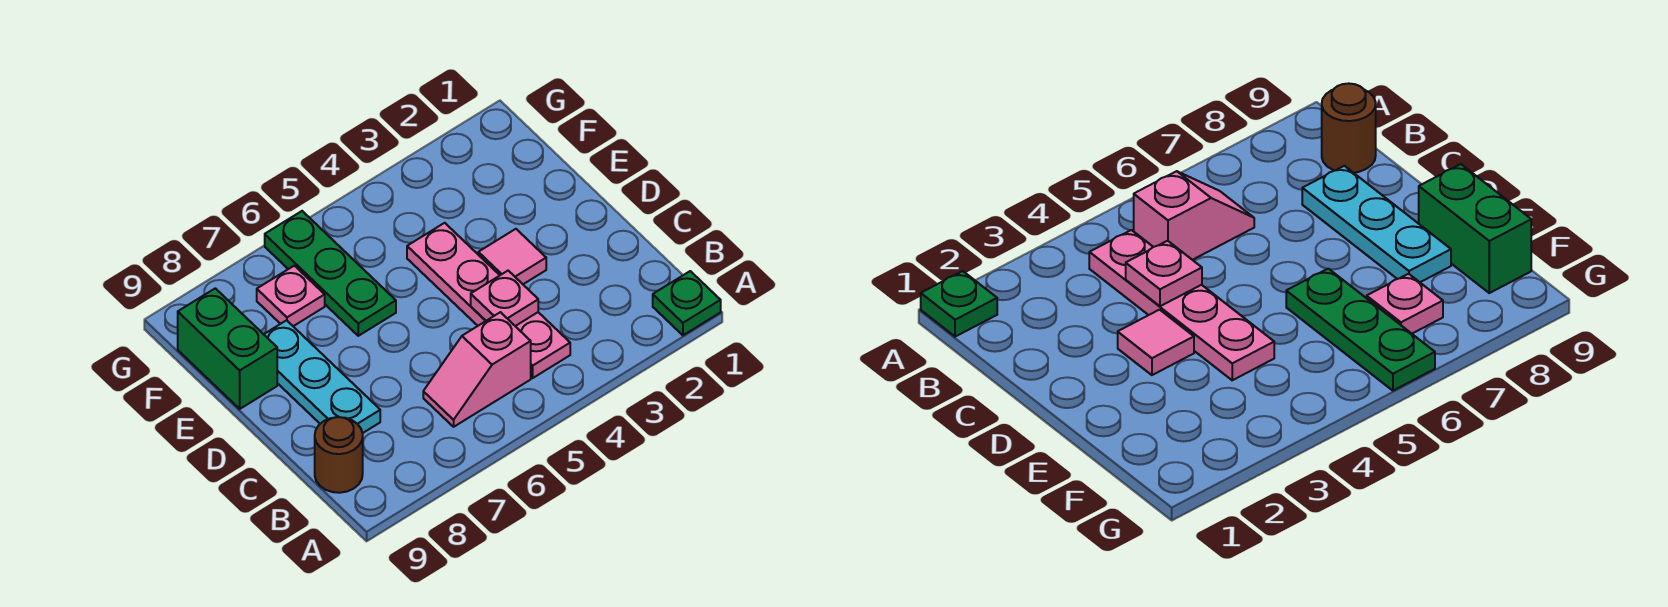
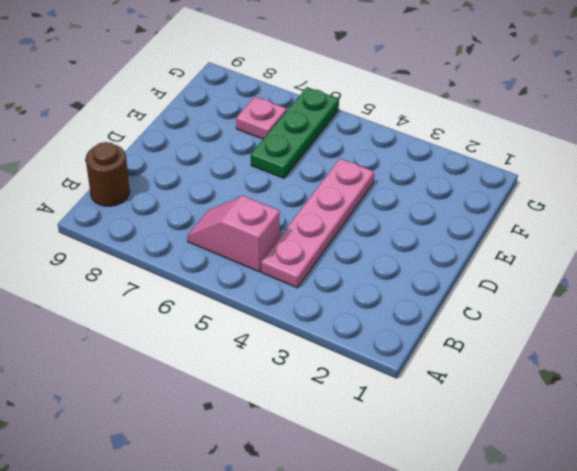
none -> green plate A1 level 1
none -> cyan plate C8:E8 level 1

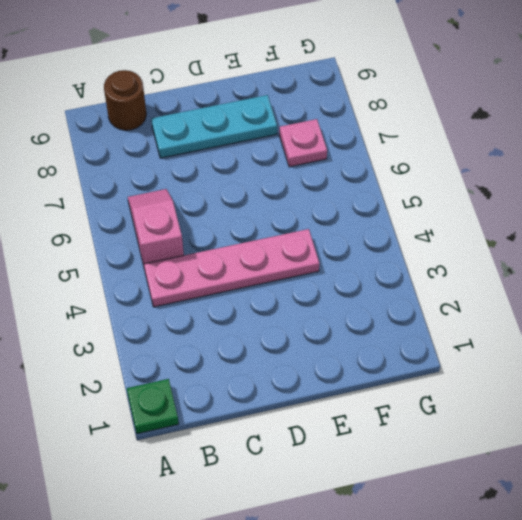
none -> pink tile D3 level 1
none -> green plate E6:G6 level 1

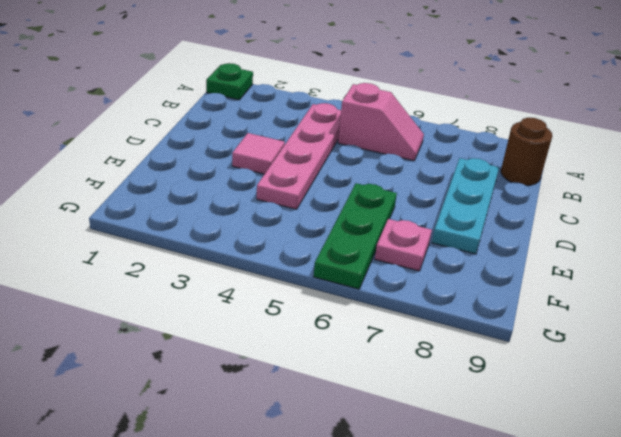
none -> green brick E9:F9 level 1
none -> pink plate C4 level 2

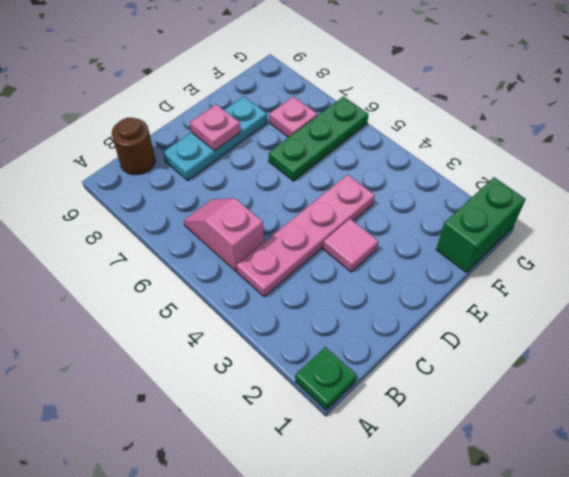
pink plate D8 level 2 -> pink plate C4 level 2
green brick F1:G1 level 1 -> green brick E9:F9 level 1

